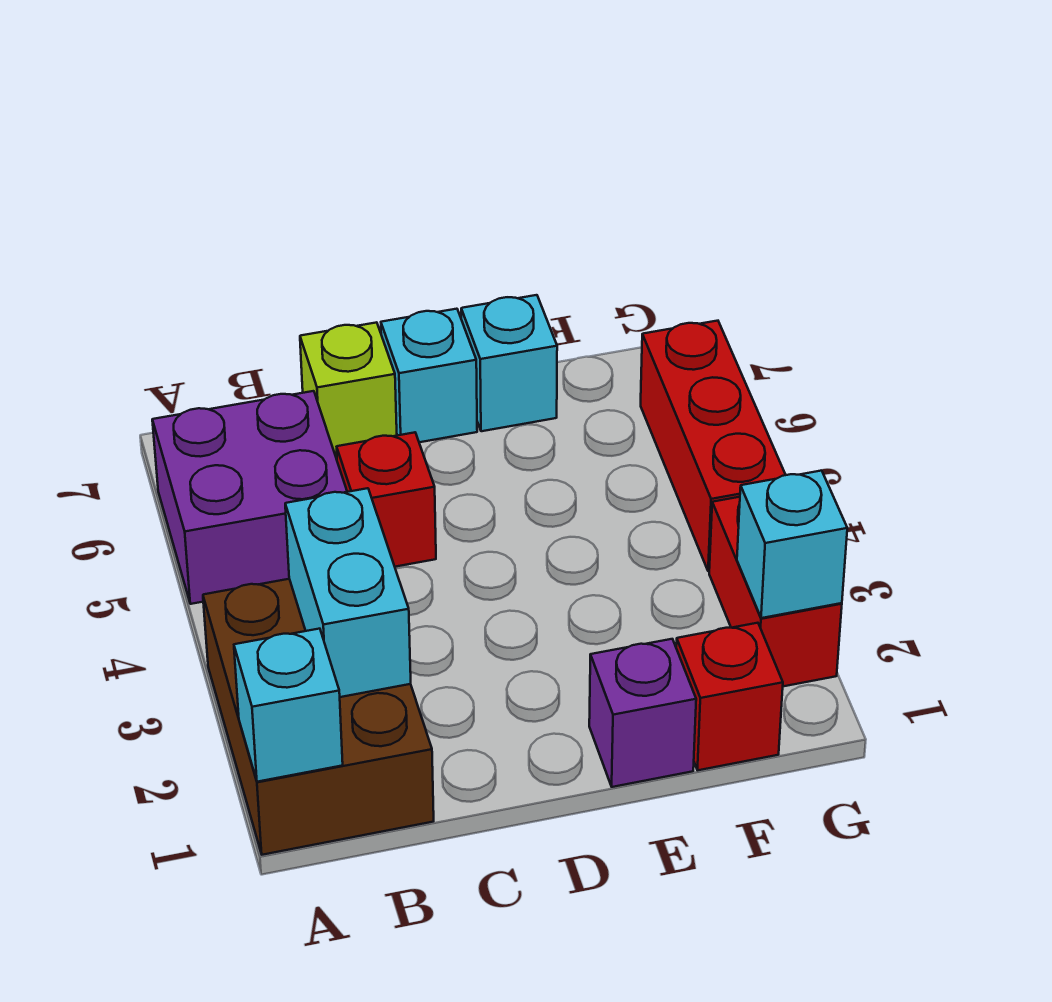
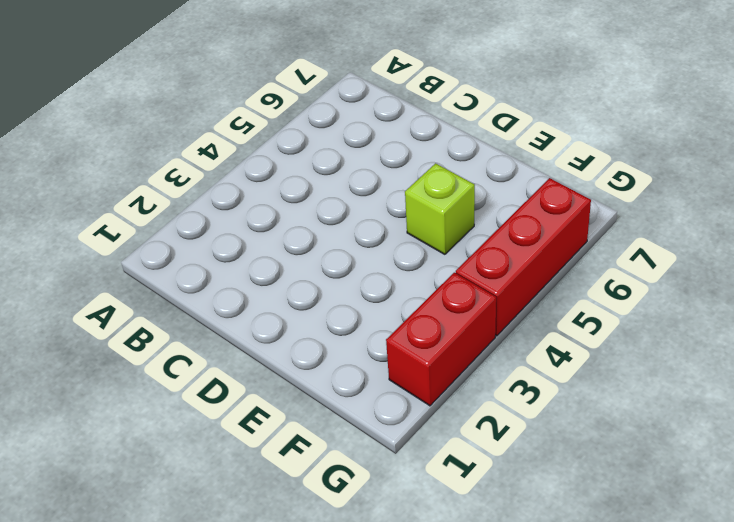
lime brick E5 level 1 -> lime brick C7 level 1
none -> brown brick A1:B3 level 1
none -> purple brick A5:B6 level 1
none -> red brick C5 level 1

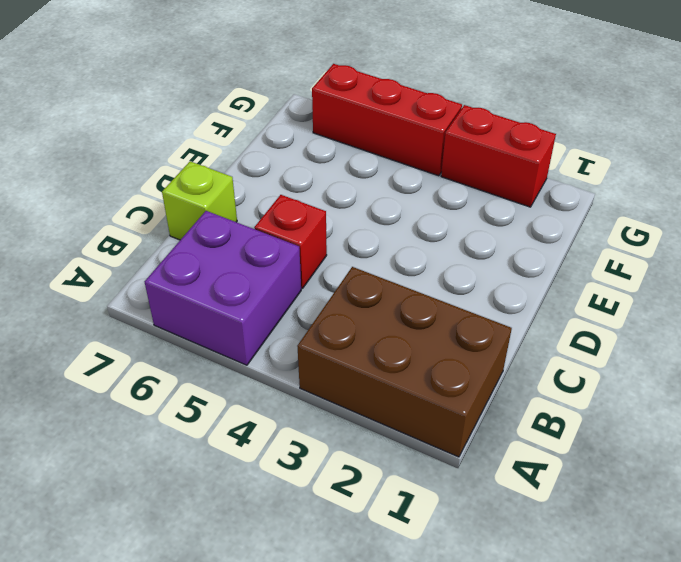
none -> cyan brick D7 level 1
none -> purple brick E1 level 1
none -> cyan brick E7 level 1

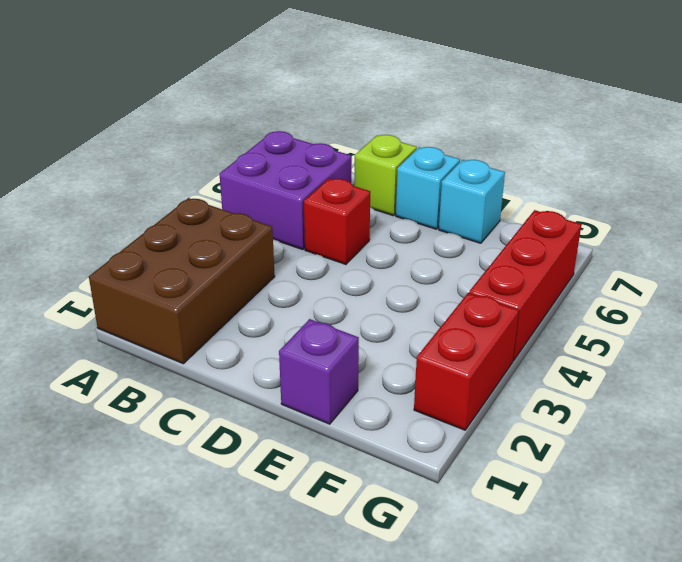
none -> red brick F1 level 1
none -> cyan brick A1 level 2
none -> cyan brick B2:B3 level 2

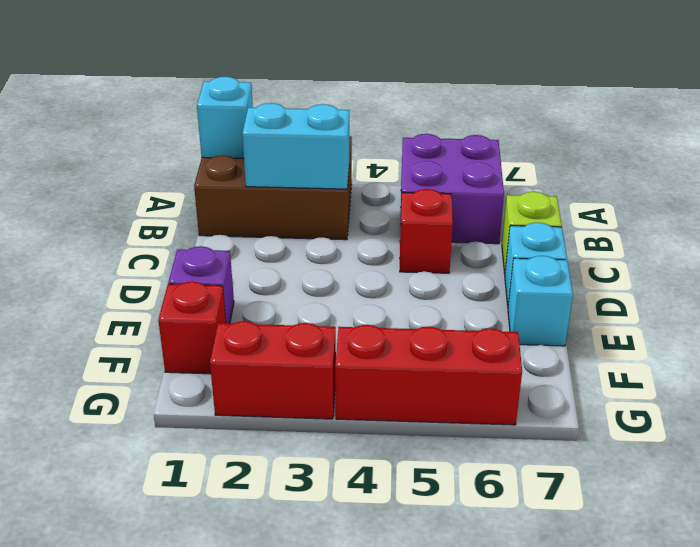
none -> cyan brick G2 level 2

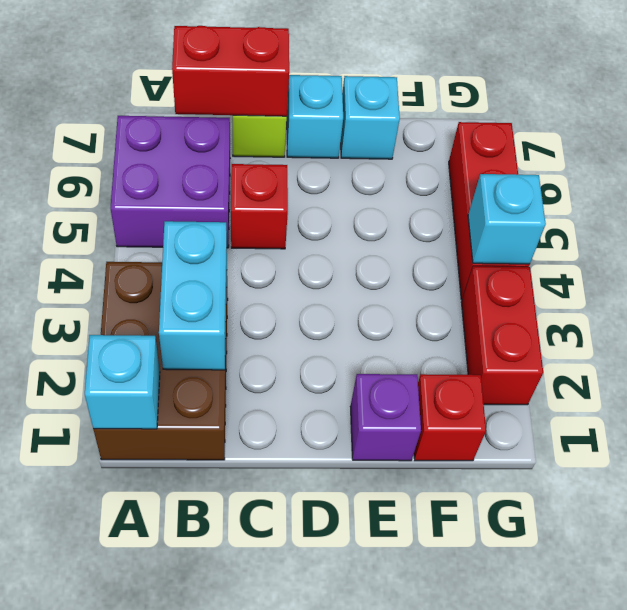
red brick B7:C7 level 2 -> none
cyan brick G4 level 2 -> cyan brick G2 level 2

